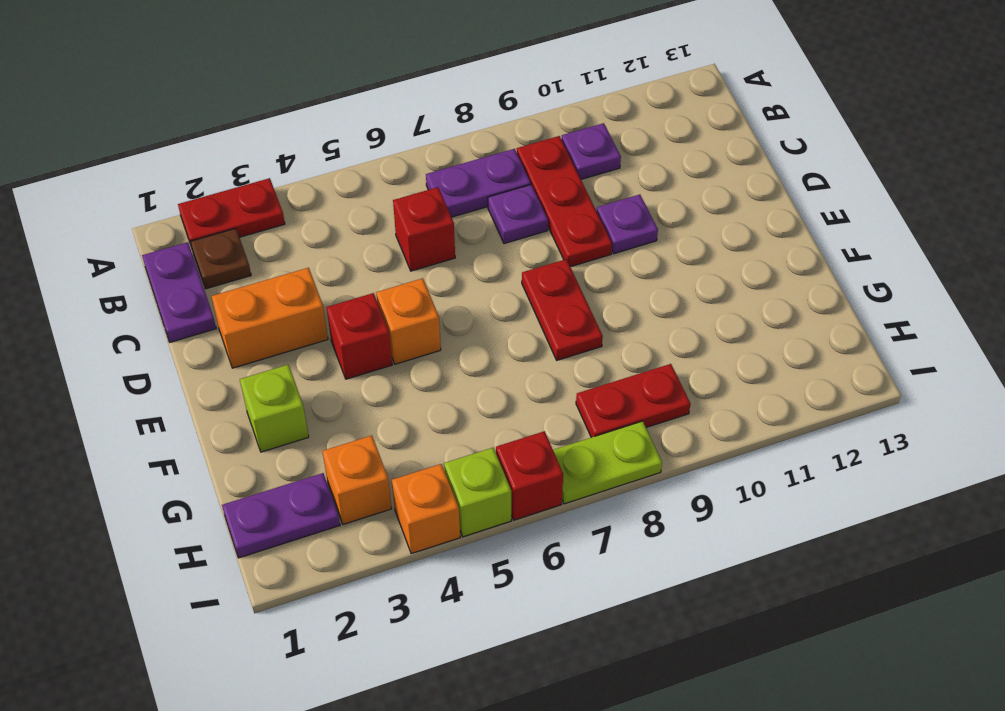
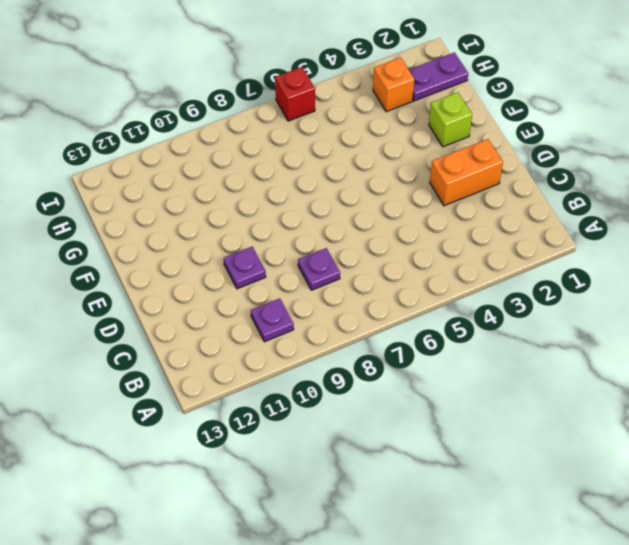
none -> red plate A2:A3 level 1
none -> purple plate B1:C1 level 1
none -> brown plate B2 level 1

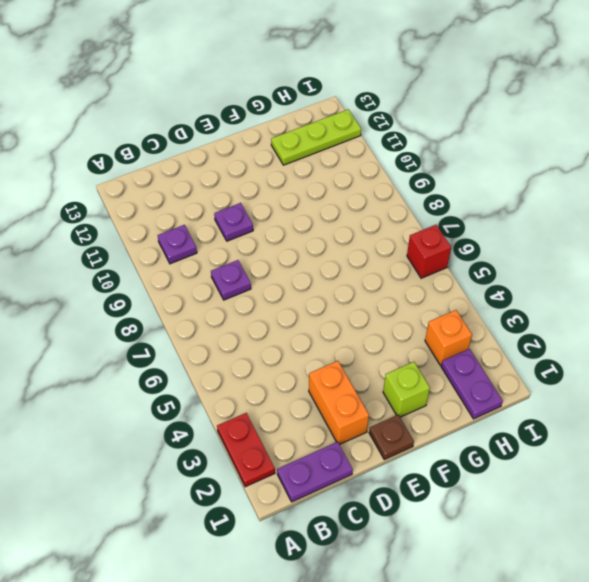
brown plate E1 level 1 -> brown plate B2 level 1
lime plate G12:I12 level 1 -> none
none -> purple plate B7:B8 level 1
none -> red plate B9:D9 level 1
none -> red brick C6 level 1

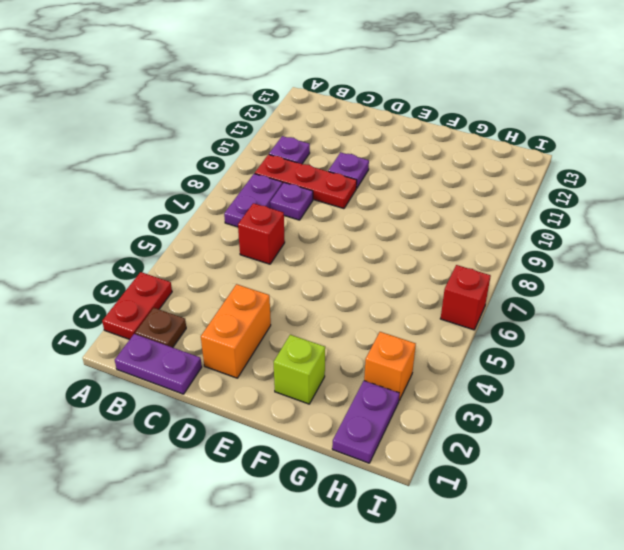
none -> red brick E4 level 1
none -> orange brick E5 level 1
none -> red plate E8:F8 level 1

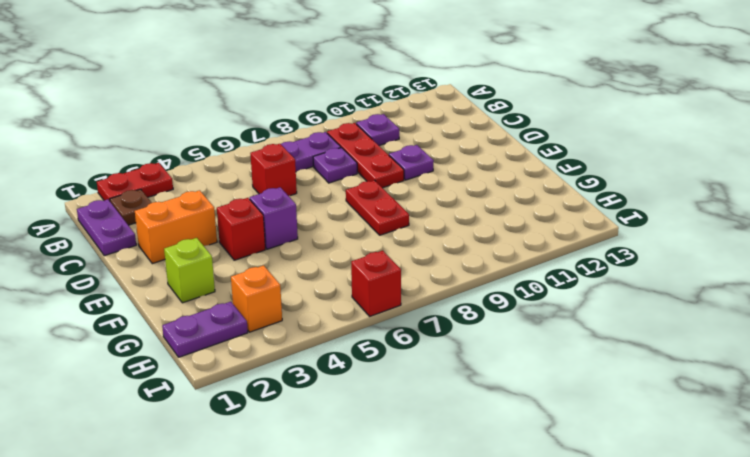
purple brick E5 level 1 -> orange brick E5 level 1
none -> red plate H8:H9 level 1
none -> orange brick I4 level 1
none -> lime brick I5 level 1

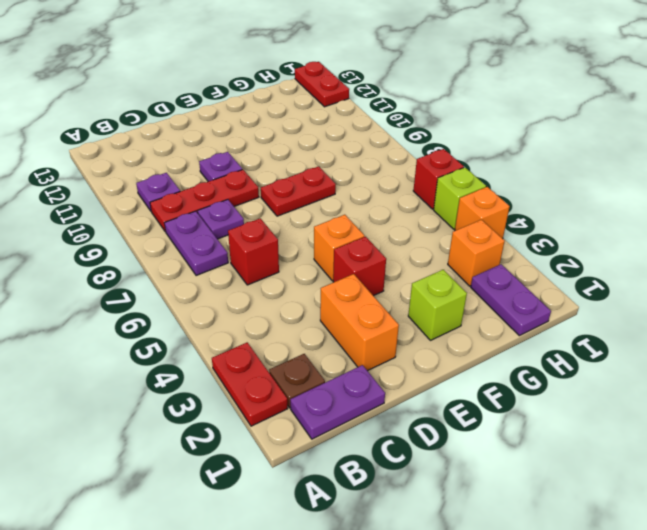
red plate I12:I13 level 1 -> red plate H8:H9 level 1
none -> lime plate I7:I8 level 1

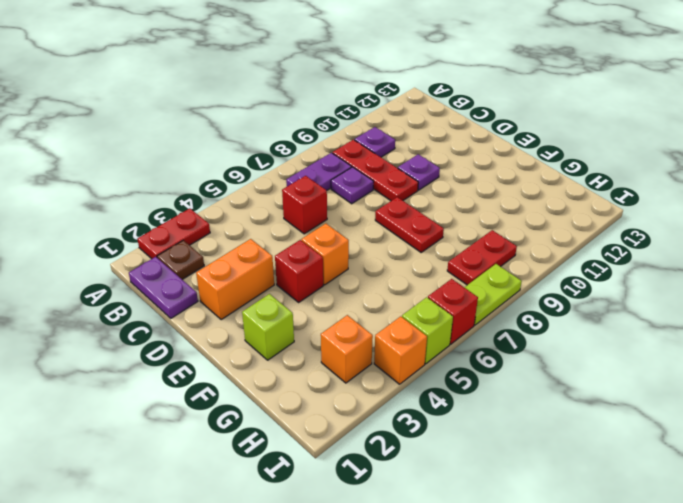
none -> purple plate H1:H2 level 1

